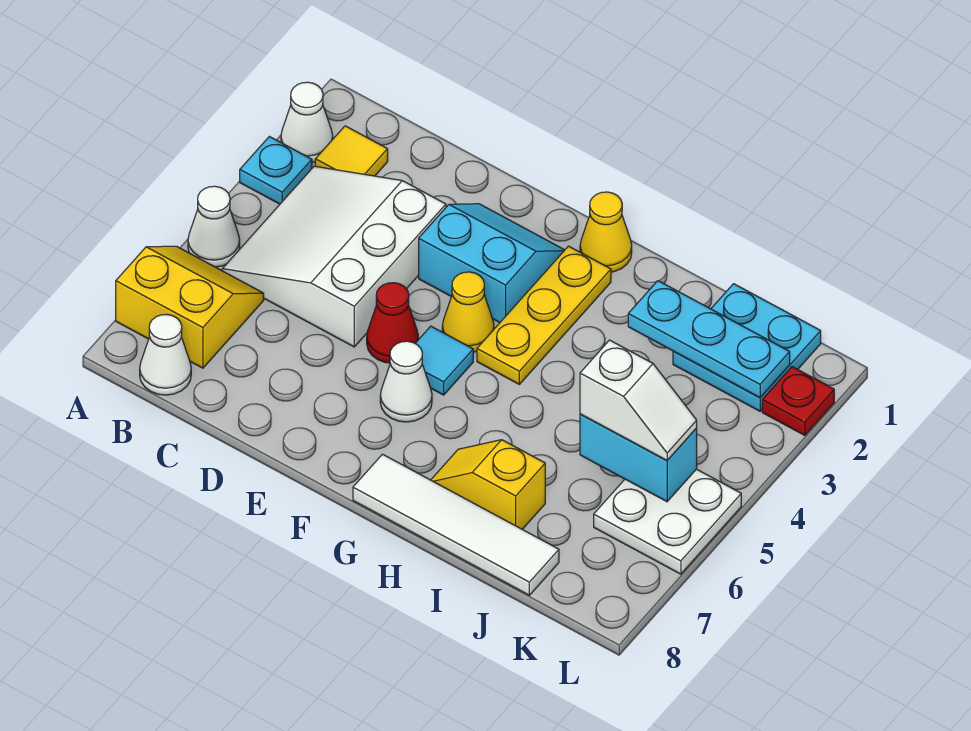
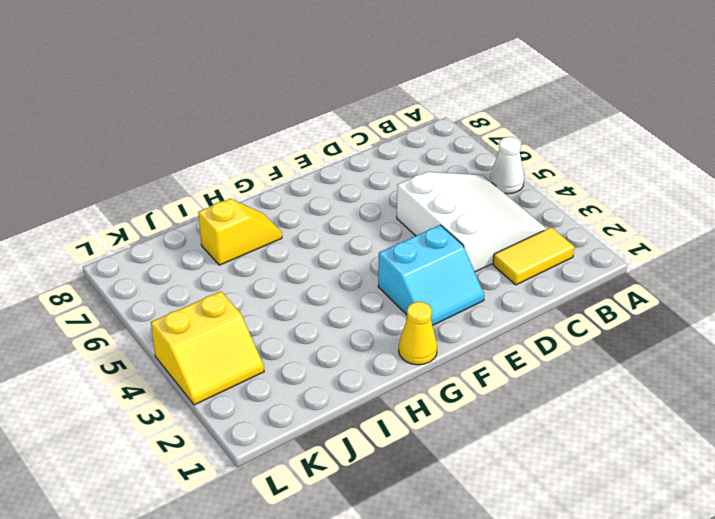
yellow tile B2:C2 level 1 -> yellow tile B2 level 1
yellow slope K3:L4 level 1 top 4 -> yellow slope A6:B7 level 1 top 7
none -> white cone A2 level 1
none -> cyan plate A3 level 1
none -> white cone B8 level 1

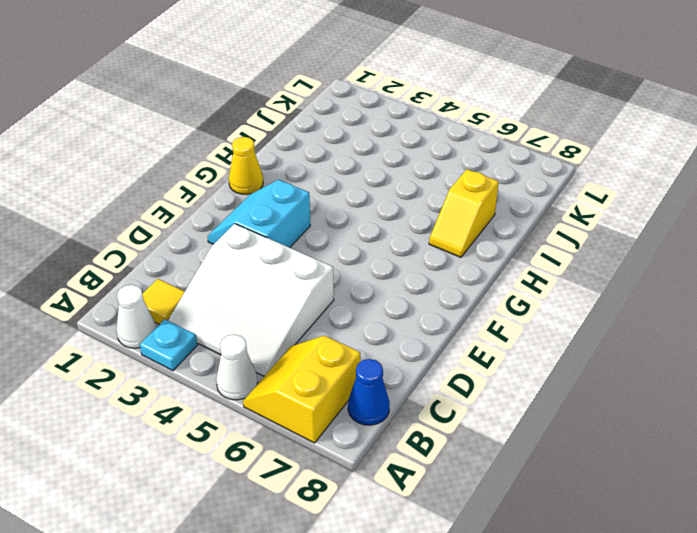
blue cone B8 level 1 -> white cone B8 level 1
none -> red cone E5 level 1
none -> yellow cone F4 level 1
none -> cyan tile F5 level 1

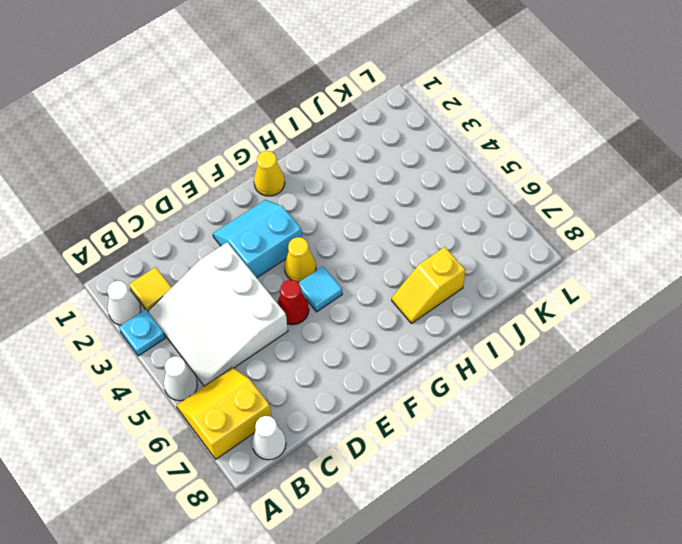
none -> white cone F6 level 1
none -> yellow plate G2:G4 level 1
none -> white tile G8:J8 level 1

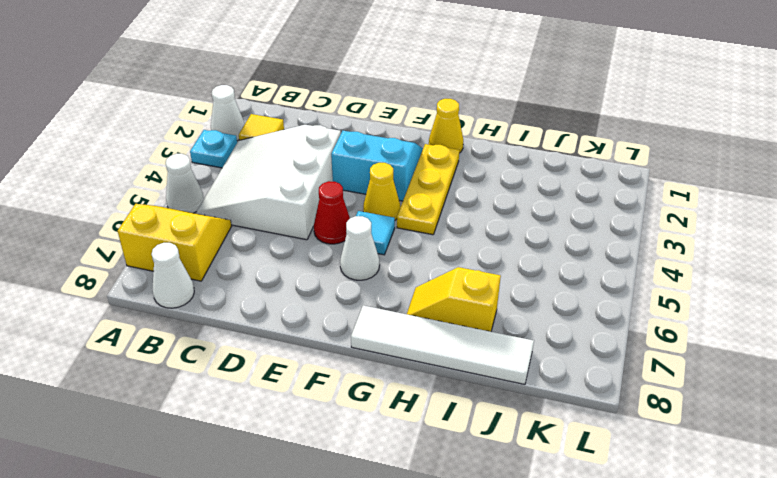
none -> cyan plate J1:K2 level 1
none -> white plate K5:L6 level 1
none -> red plate L2 level 1

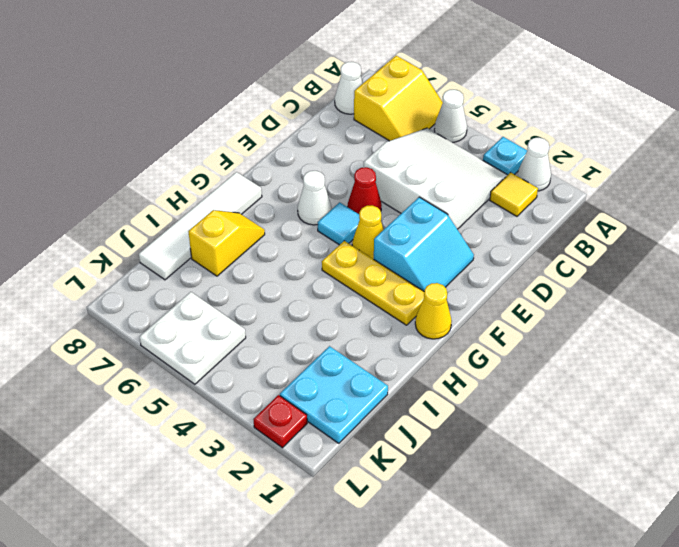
none -> cyan plate I2:K2 level 2
none -> cyan brick J5:K5 level 2
none -> white slope J5:K5 level 3 top J

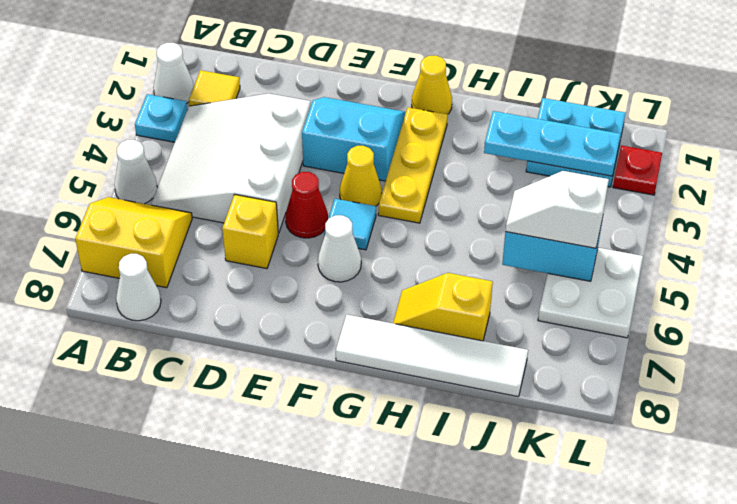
yellow brick D6 level 1 -> none
white slope J5:K5 level 3 top K -> white slope J5:K5 level 3 top J

